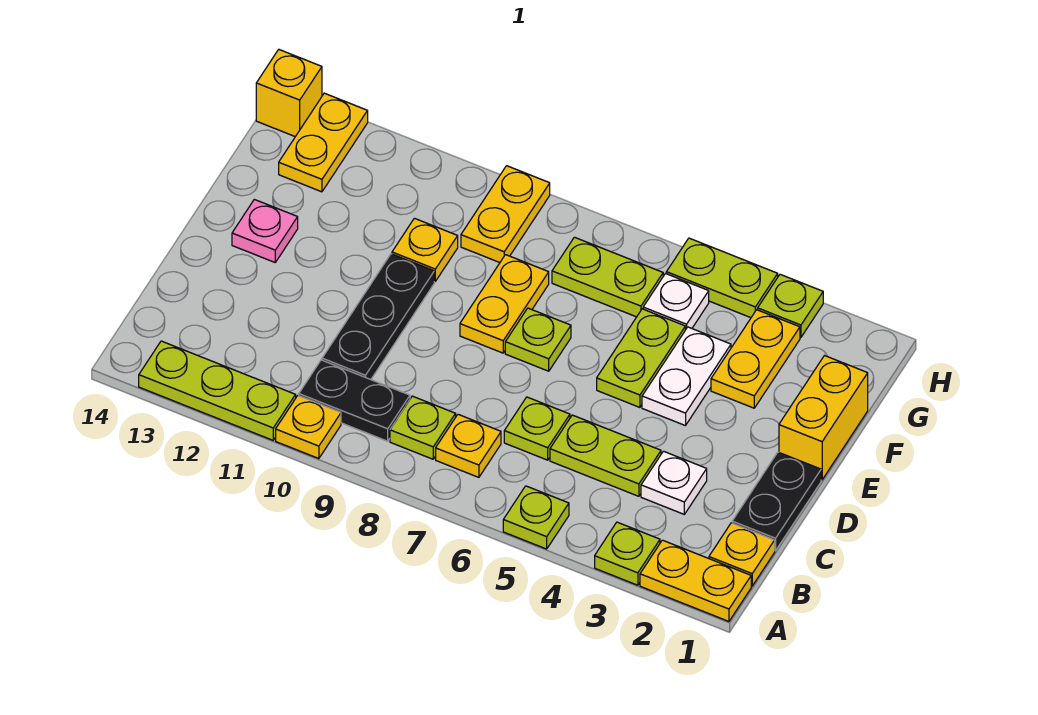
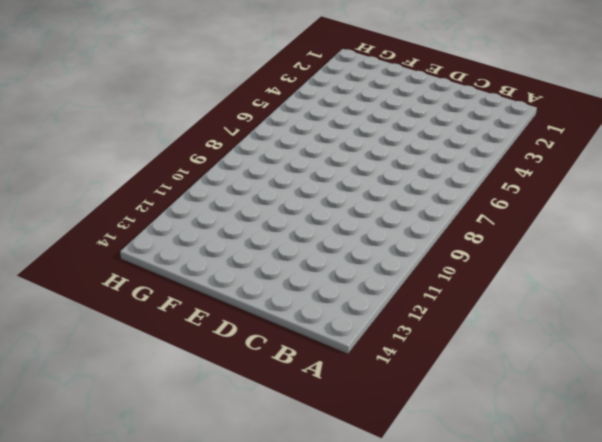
none -> yellow plate A1:A2 level 1
none -> lime plate A3 level 1
none -> lime plate A5 level 1

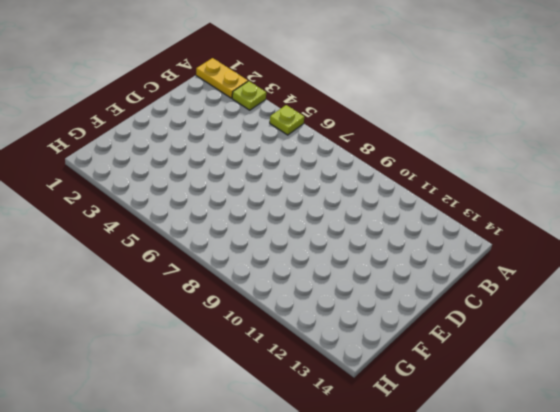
none -> yellow plate A10 level 1
none -> lime plate A11:A13 level 1
none -> yellow plate B1 level 1

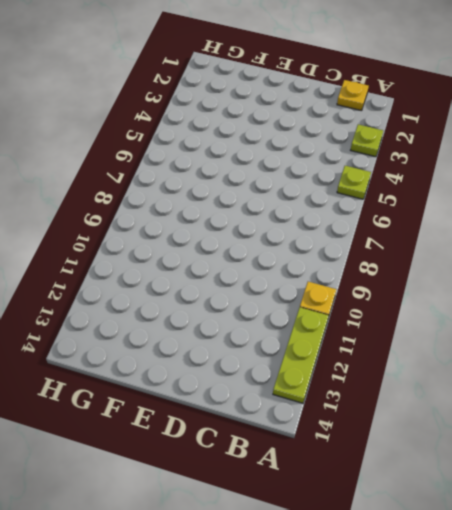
none -> yellow plate A1:A2 level 1
none -> yellow plate B7 level 1
none -> lime plate B8 level 1

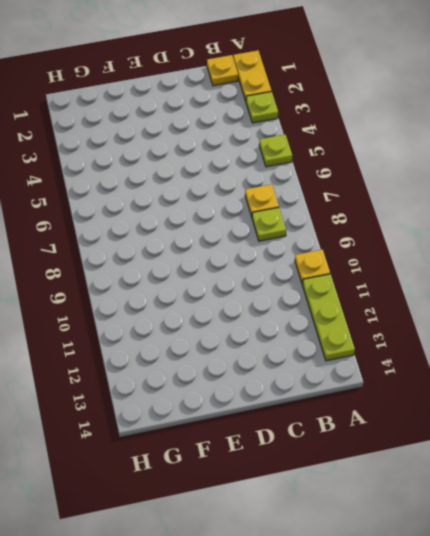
none -> black plate B9:B10 level 1
none -> black plate C1:D1 level 1
none -> white plate C3 level 1

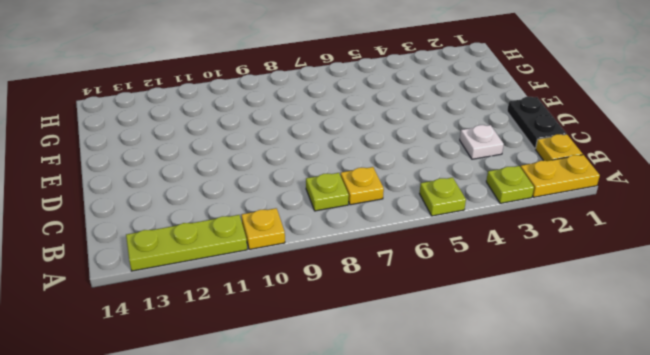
none -> black plate B9:B10 level 1
none -> lime plate C4:C5 level 1
none -> lime plate C6 level 1

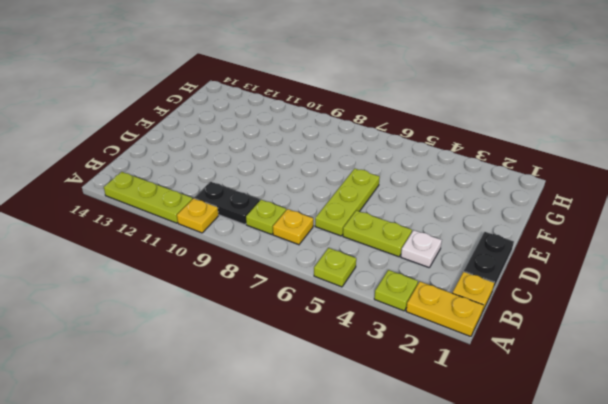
lime plate C6:E6 level 1 -> lime plate C6 level 1
none -> black plate C10:E10 level 1
none -> yellow brick E1:F1 level 1
none -> white plate E4:F4 level 1

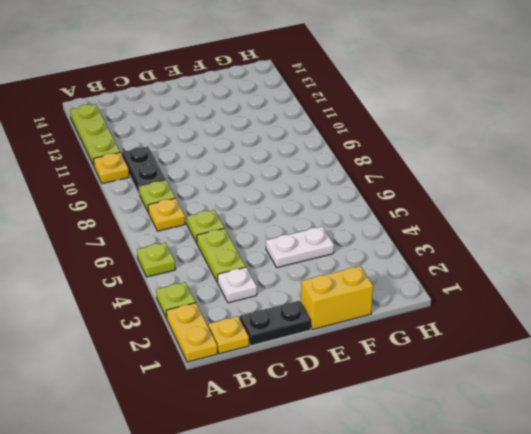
none -> black plate C10:E10 level 1
none -> lime plate E5:F5 level 1
none -> lime plate E7 level 1

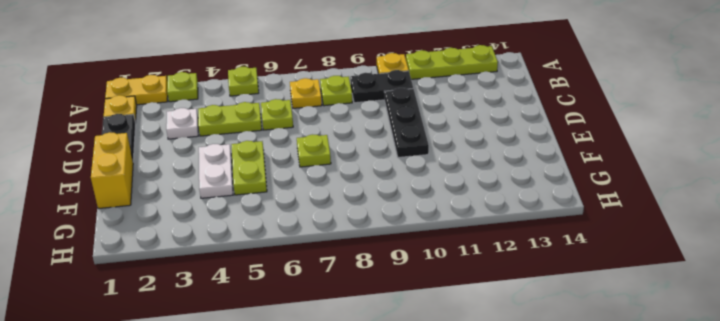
none -> yellow plate E8:F8 level 1
none -> pink plate E13 level 1
none -> yellow plate F3:G3 level 1

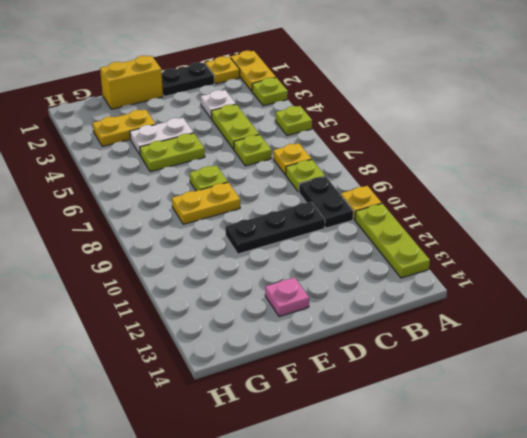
none -> yellow plate F10 level 1
none -> white plate G5 level 1
none -> lime plate G6:G7 level 1

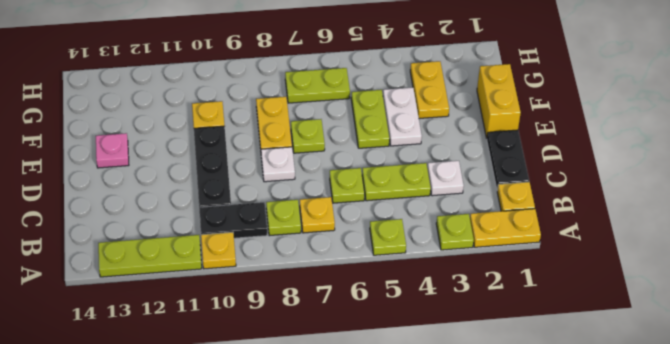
white plate D8 level 1 -> white plate G5 level 1
none -> yellow plate G9:H9 level 1
none -> yellow plate G13:H13 level 1
none -> lime plate H3 level 1

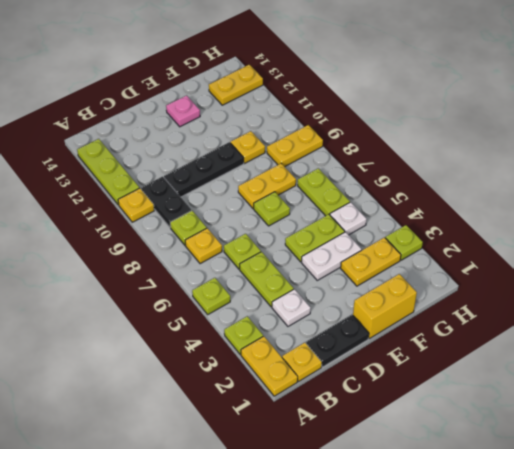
none -> lime plate H4:H5 level 1
none -> yellow brick H14 level 1

